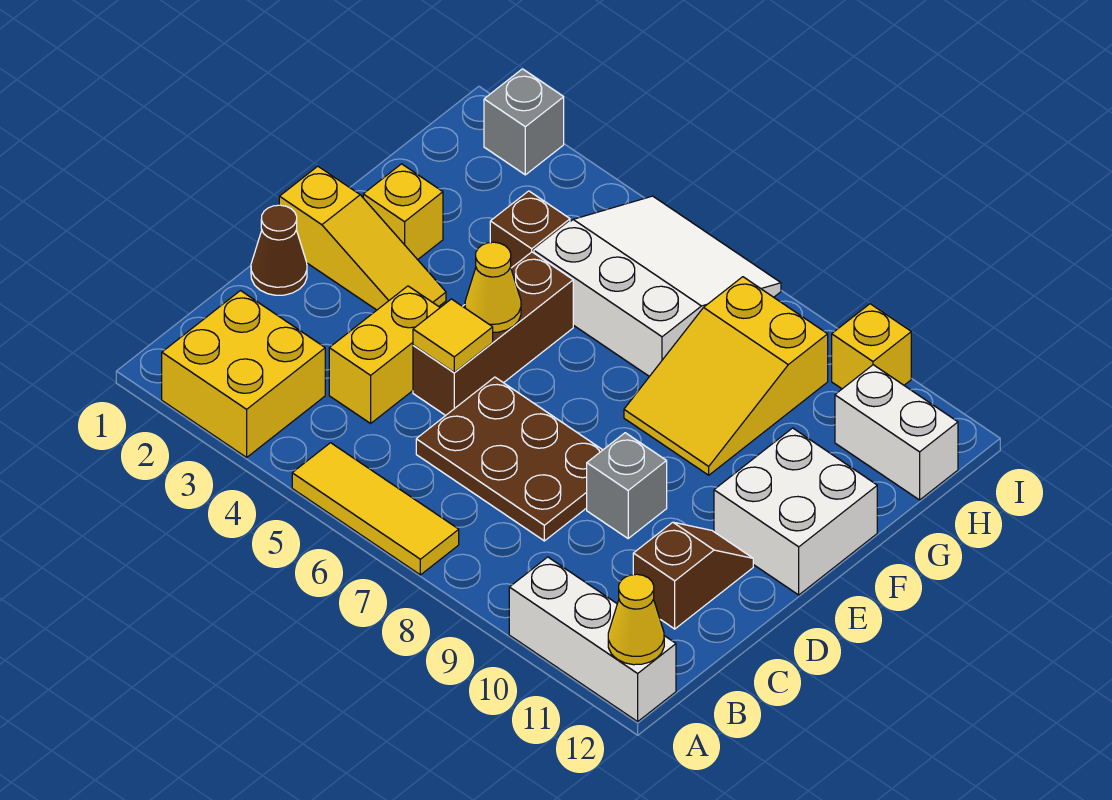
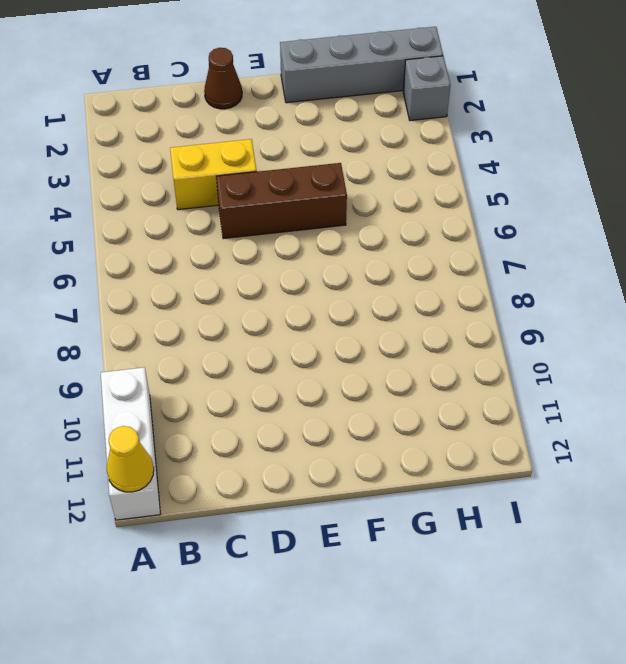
grey brick F1:I1 level 1 -> none
none -> yellow brick A2:B3 level 1
none -> yellow tile A5:A7 level 1
none -> brown plate C6:D8 level 1

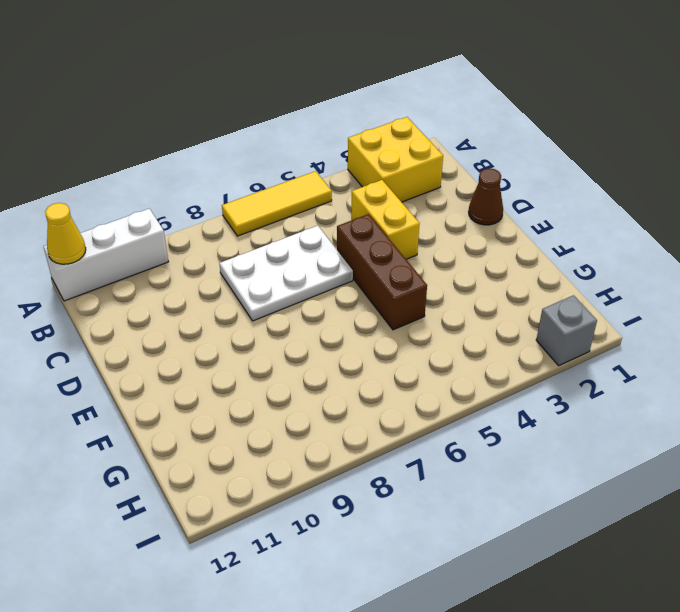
white plate C6:D8 level 1 -> brown plate C6:D8 level 1
none -> brown slope C11:D11 level 1 top C
none -> grey brick D9 level 1
none -> yellow slope E1:E3 level 1 top 1

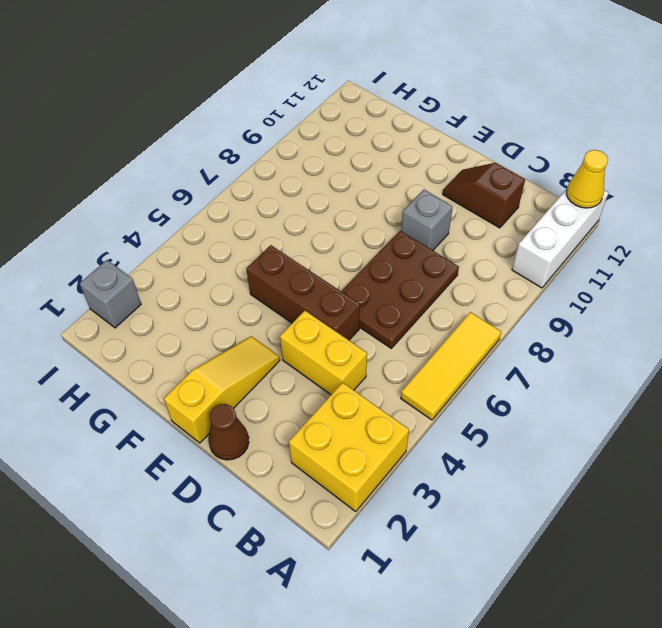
none -> white brick E11:F12 level 1
none -> yellow brick F2 level 1
none -> yellow slope F8:H9 level 1 top H

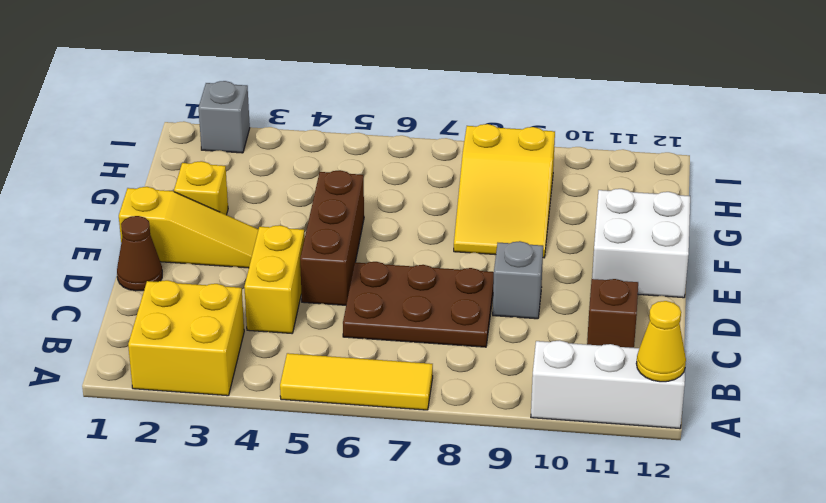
none -> brown brick G4 level 1
none -> white slope G5:I7 level 1 top G
none -> white brick H11:H12 level 1

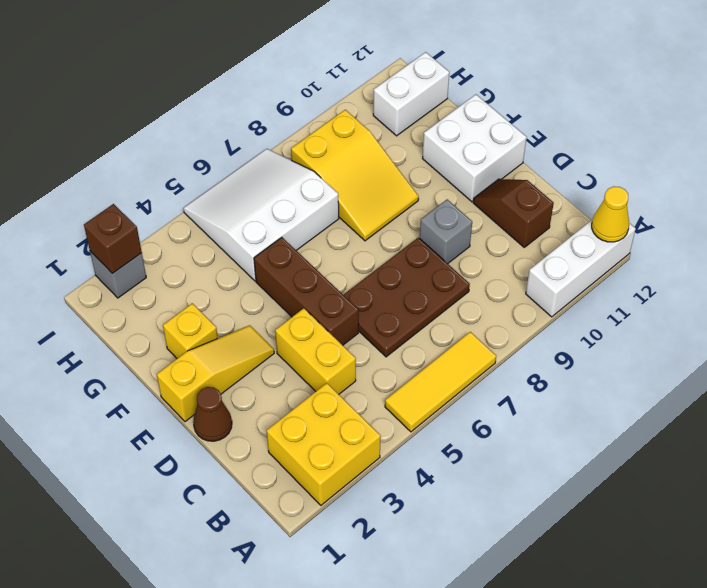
brown brick I2 level 2 -> brown brick G4 level 1
none -> yellow brick I10 level 1
none -> yellow tile D5 level 2
none -> yellow cone E5 level 2

